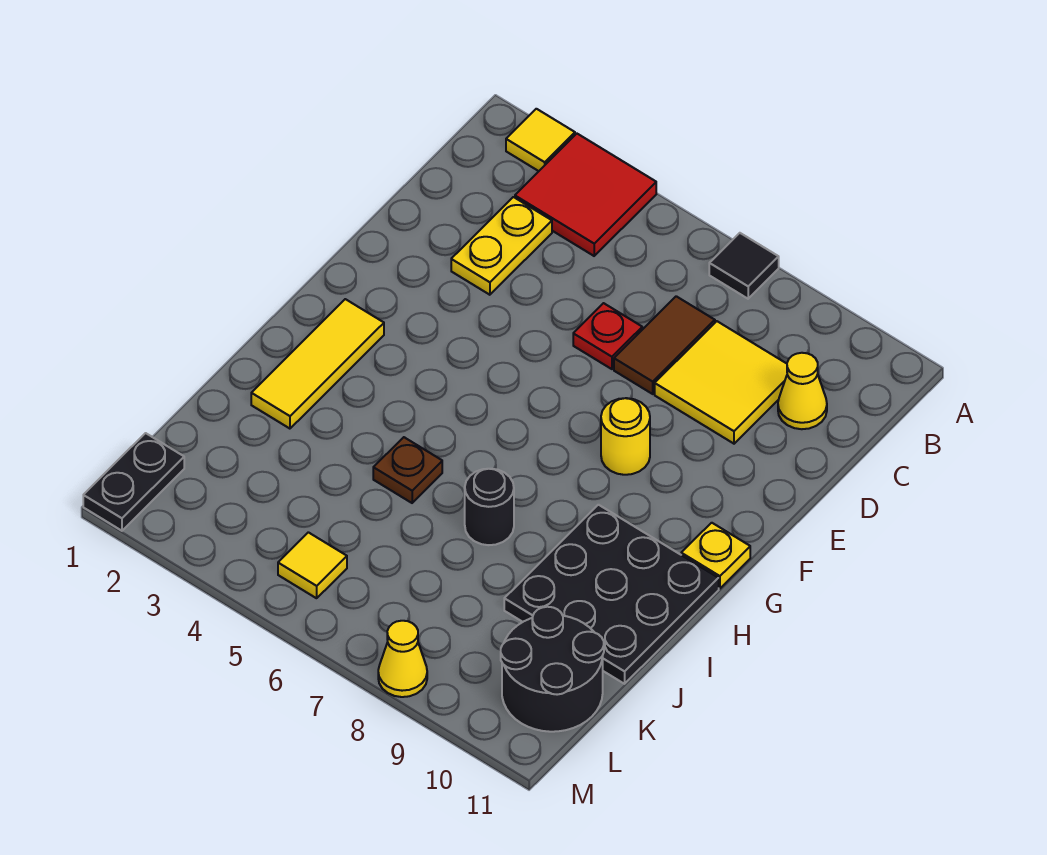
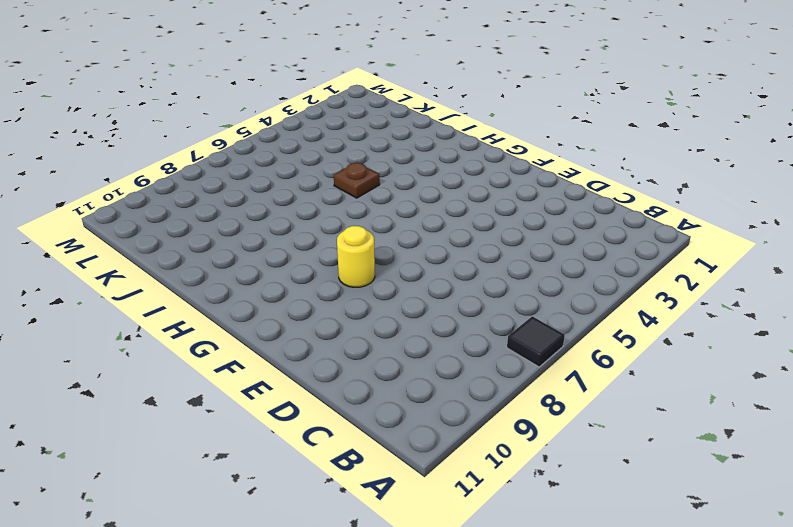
none -> yellow tile A2 level 1
none -> red tile A3:B4 level 1
none -> yellow plate C3:D3 level 1

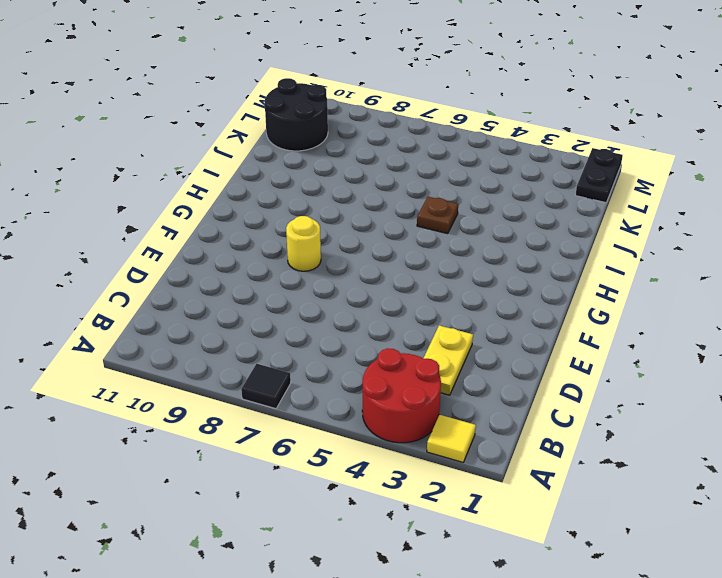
red round brick A3:B4 level 1 -> red tile A3:B4 level 1
none -> brown tile C7:D7 level 1
none -> yellow tile C8:D9 level 1
none -> yellow cone C10 level 1

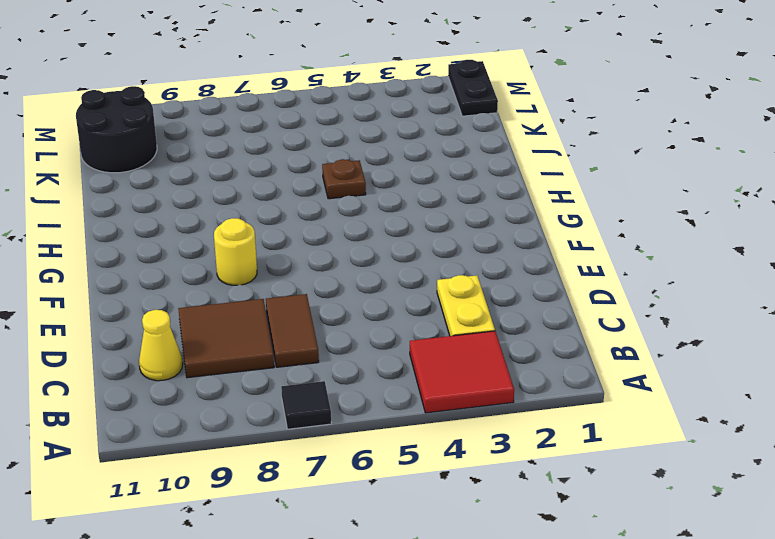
brown tile C8:D9 level 1 -> yellow tile C8:D9 level 1
none -> yellow tile A2 level 1
none -> red plate D6 level 1
none -> yellow tile G2:I2 level 1

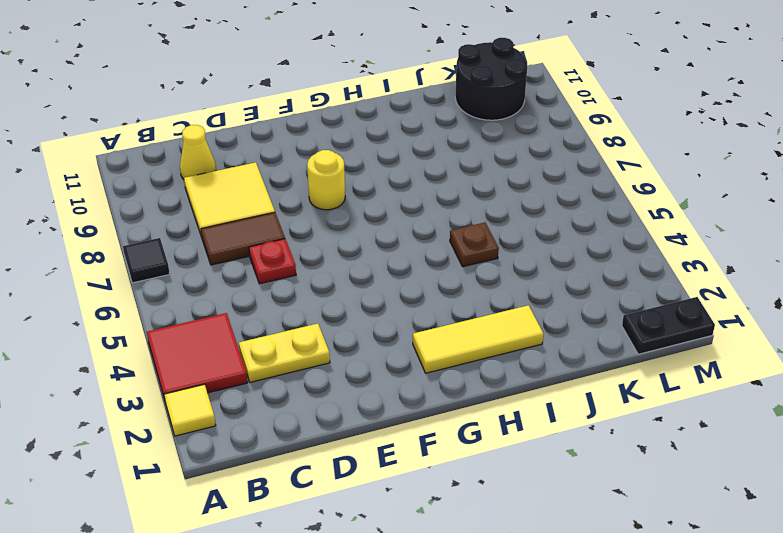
none -> yellow plate G11 level 1
none -> black plate H9:J11 level 1
none -> black round brick I7 level 1

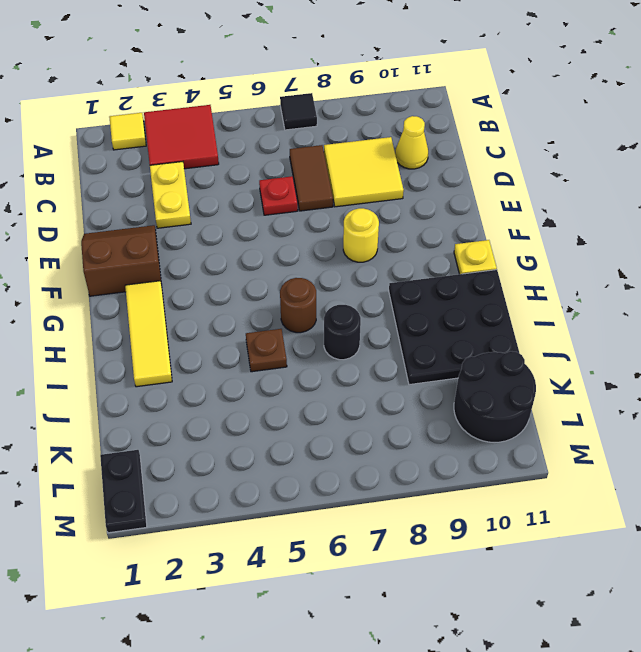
brown slope E1:F2 level 1 top F -> none
brown round brick H6 level 1 -> none
none -> yellow tile L5 level 1
none -> yellow cone M8 level 1

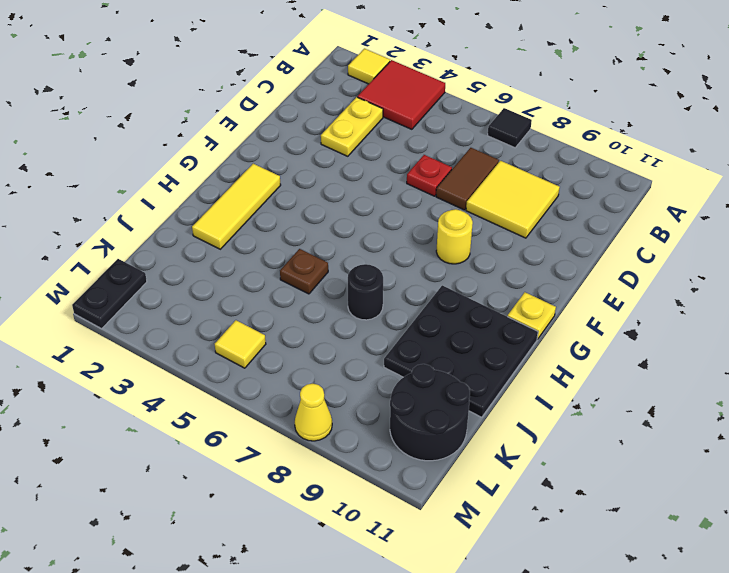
none -> yellow cone C10 level 1

